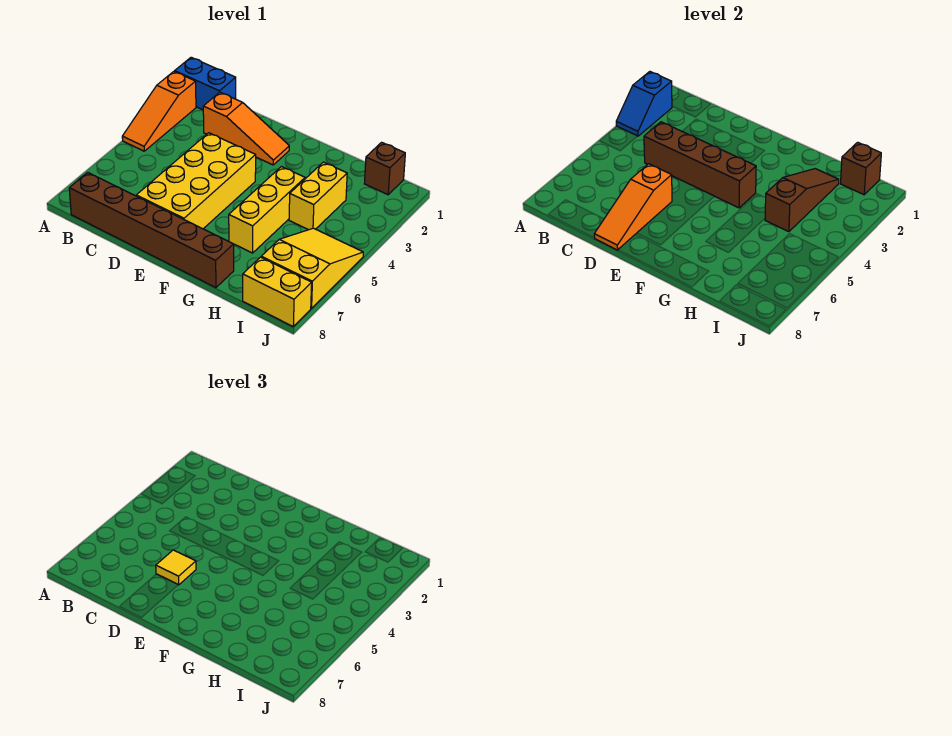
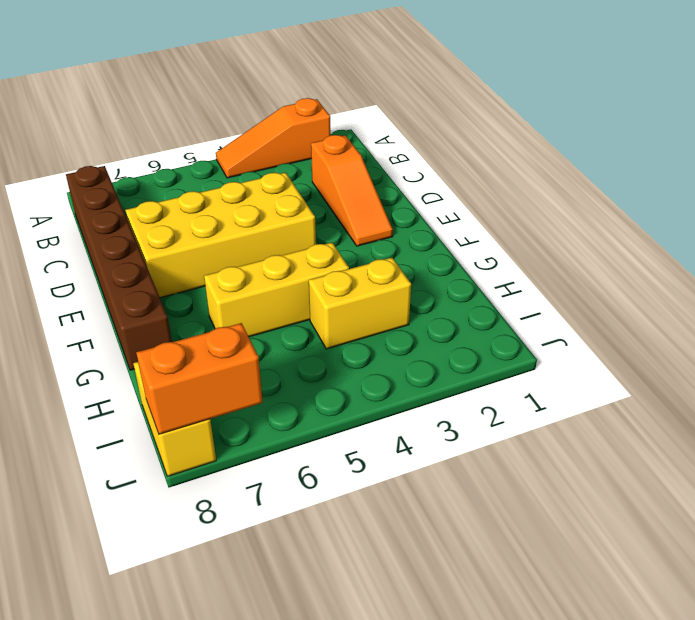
orange brick J7:J8 level 2 -> none
none -> blue brick A1:B1 level 1
none -> brown brick I1 level 1
none -> yellow slope I5:J7 level 1 top 7

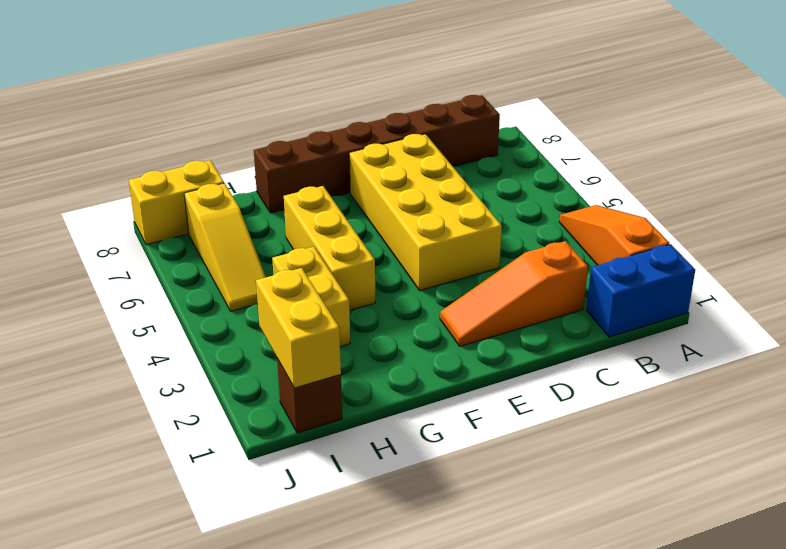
yellow brick I1:I2 level 2 -> brown brick I1 level 2
yellow slope I5:I7 level 1 top 7 -> yellow slope I5:J7 level 1 top 7
none -> blue slope A2:A3 level 2 top 2
none -> brown brick C4:F4 level 2
none -> orange slope D6:D8 level 2 top 6

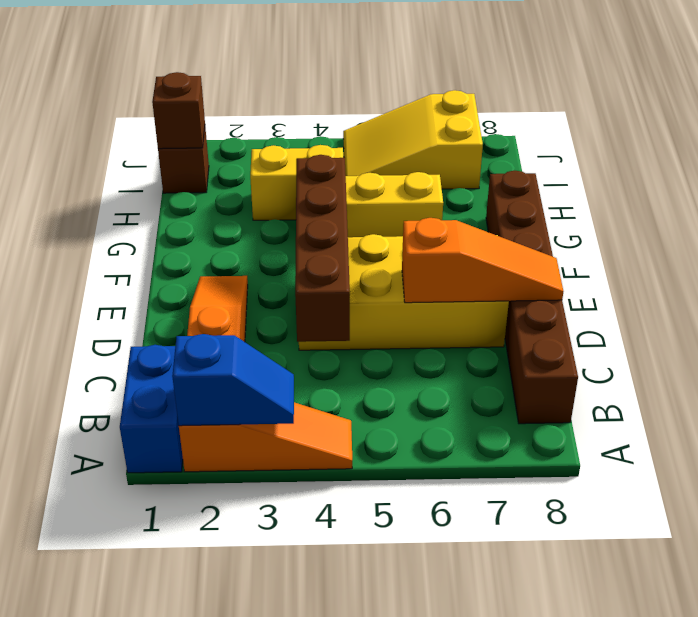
none -> yellow brick I8:J8 level 1
none -> brown slope H2:H4 level 2 top 4
none -> yellow tile D6 level 3

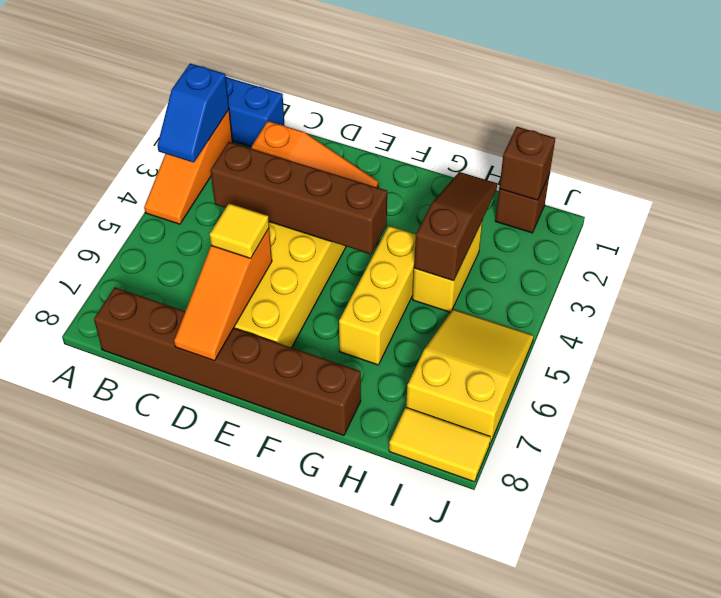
yellow tile I8:J8 level 1 -> yellow brick I8:J8 level 1

